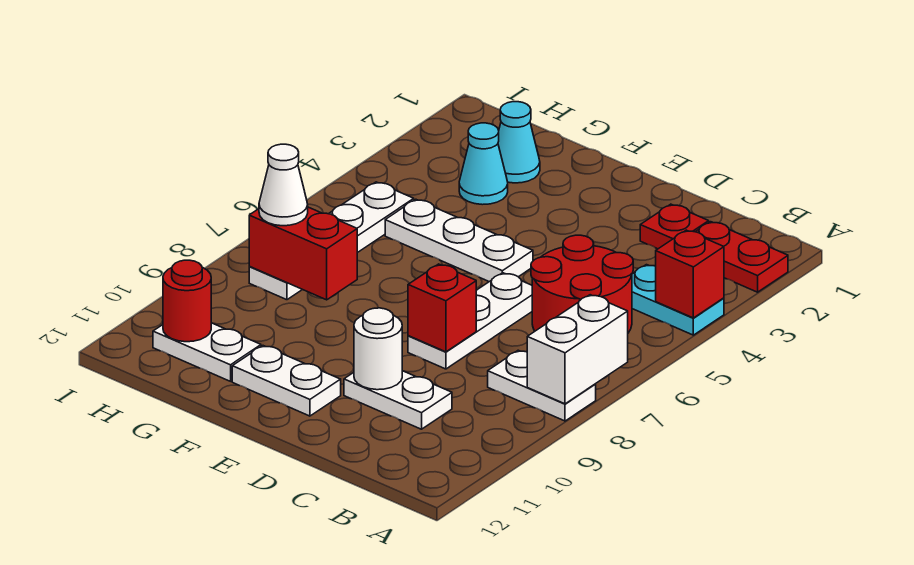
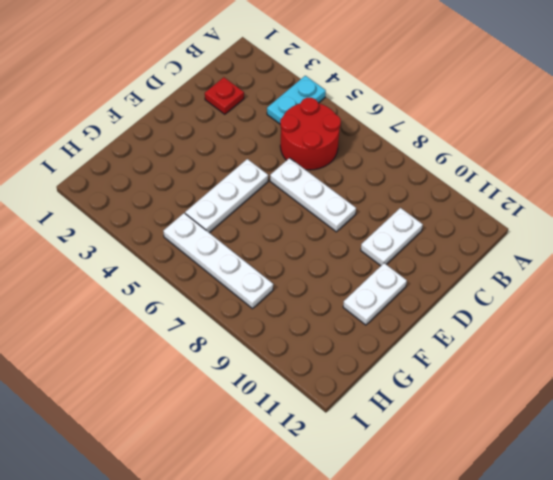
none -> red plate A2:B2 level 1
none -> white plate A8:B8 level 1
none -> cyan cone G2 level 1

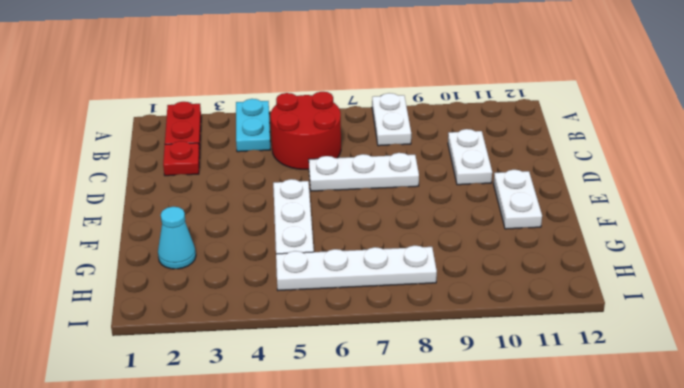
none -> cyan cone G3 level 1
none -> white plate G11:H11 level 1
none -> red brick A4 level 2

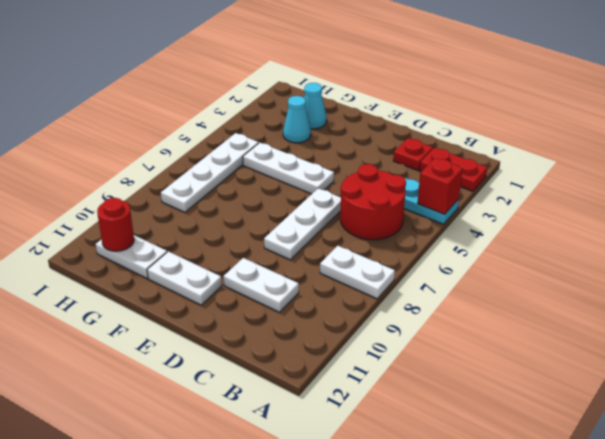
none -> white brick A7:A8 level 2
none -> red brick D8 level 2
none -> white round brick D10 level 2

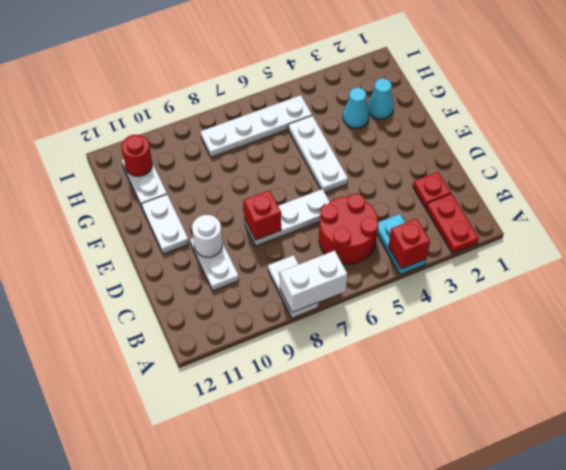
none -> red brick G8:H8 level 2
none -> white cone H8 level 3

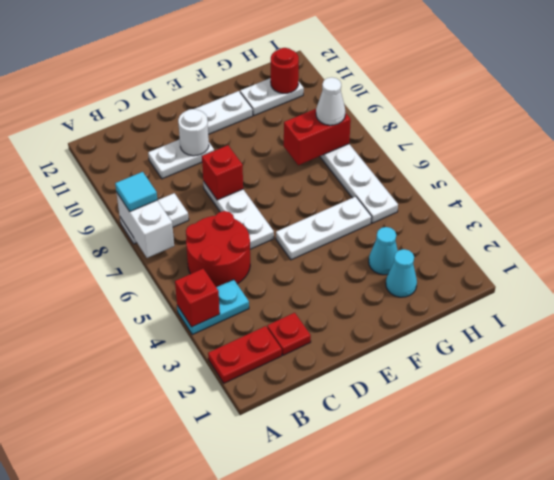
cyan tile A8 level 3 -> none

